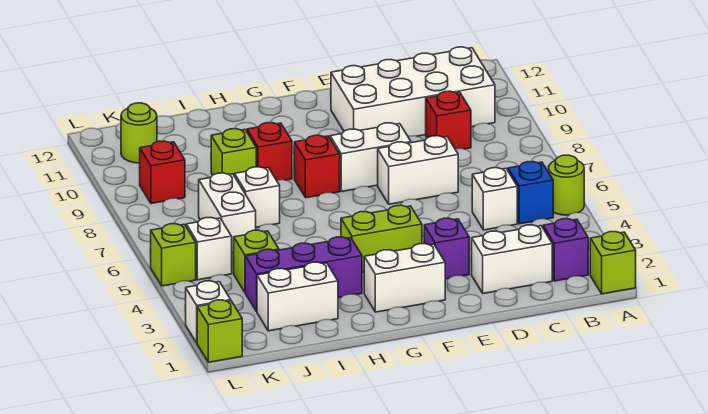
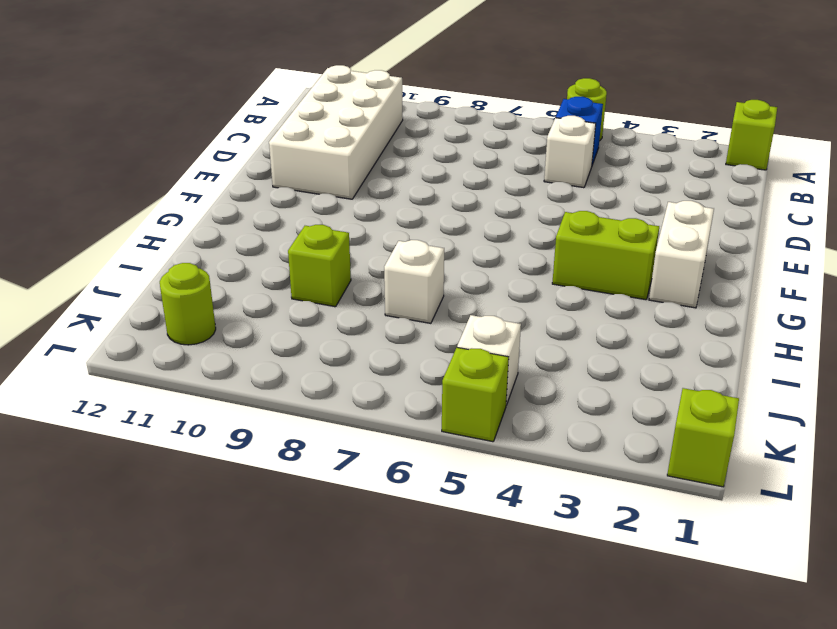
lime brick G3:G4 level 1 -> lime brick F4:G4 level 1
none -> purple brick B2 level 1
none -> white brick C2:D2 level 1
none -> red brick C9 level 1

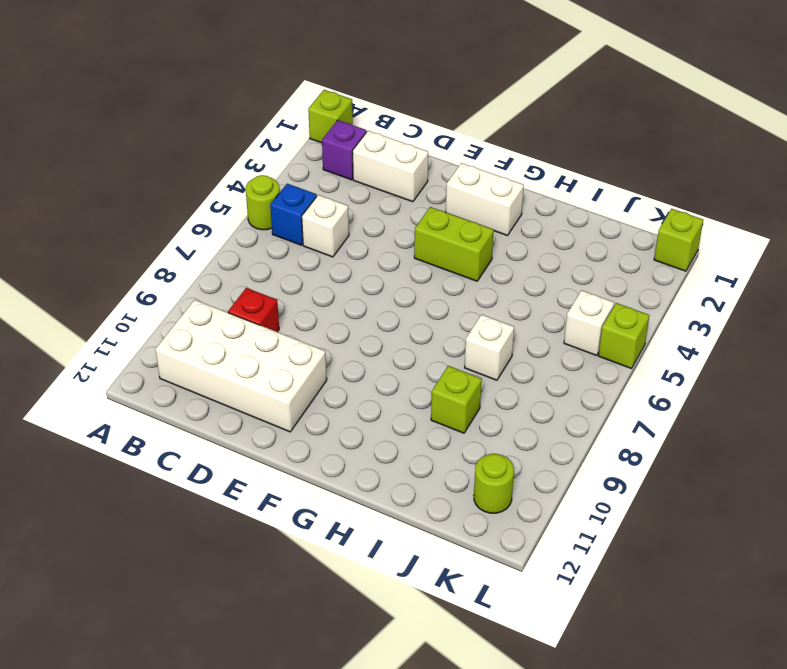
none -> white brick D7:E7 level 1
none -> purple brick E3 level 1
none -> white brick E8:F8 level 1

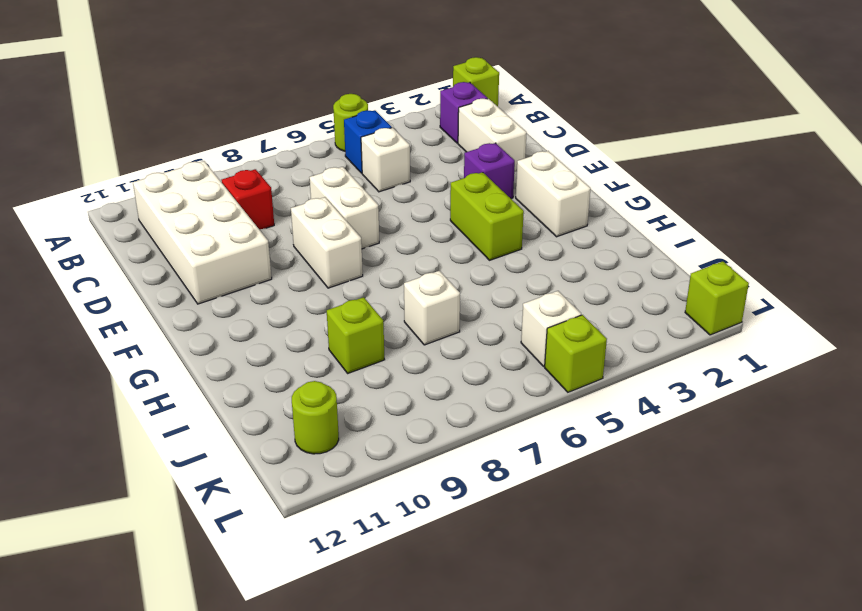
none -> red brick G8 level 1
none -> purple brick H3:J3 level 1
none -> red brick H9 level 1

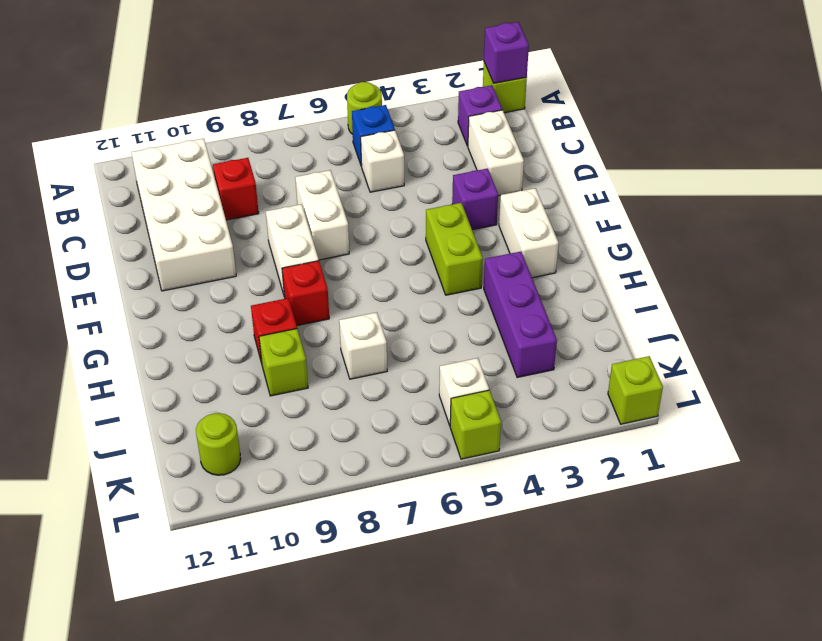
purple brick A1 level 2 -> none
none -> white brick I2:J2 level 1
none -> lime brick J4 level 1
none -> white brick J6:J7 level 1

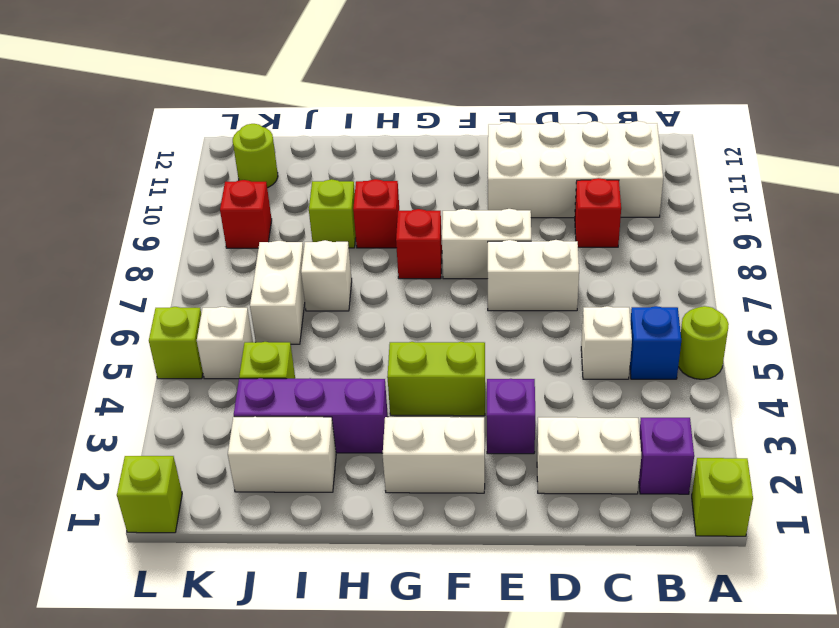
none -> white brick L2 level 1

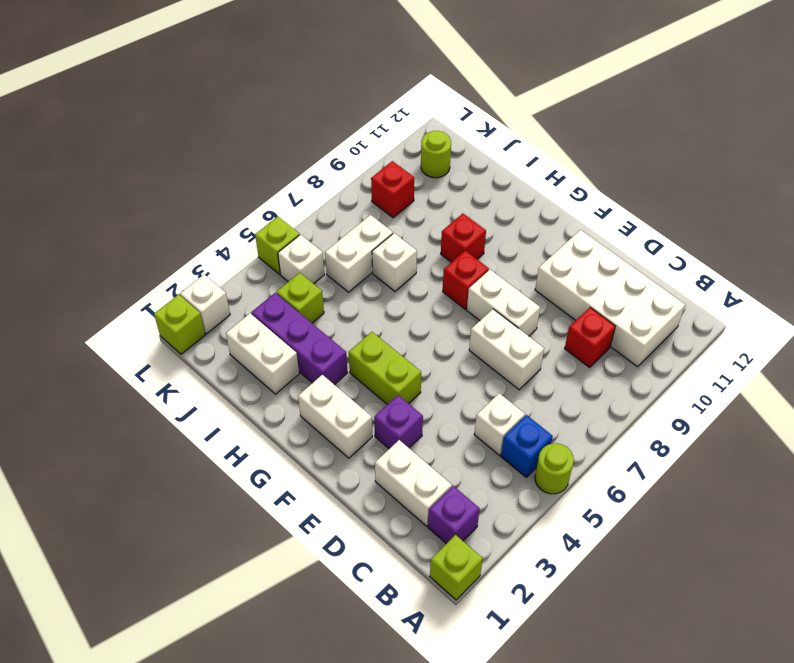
none -> lime brick I9 level 1

